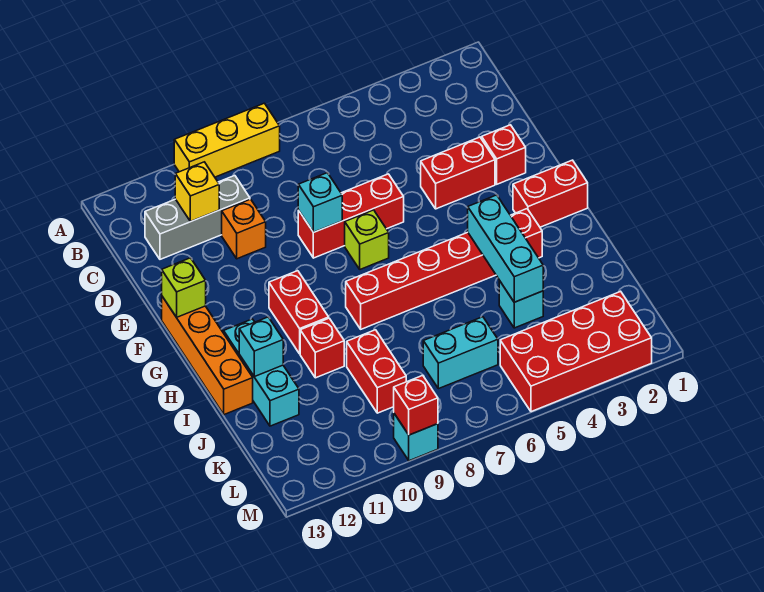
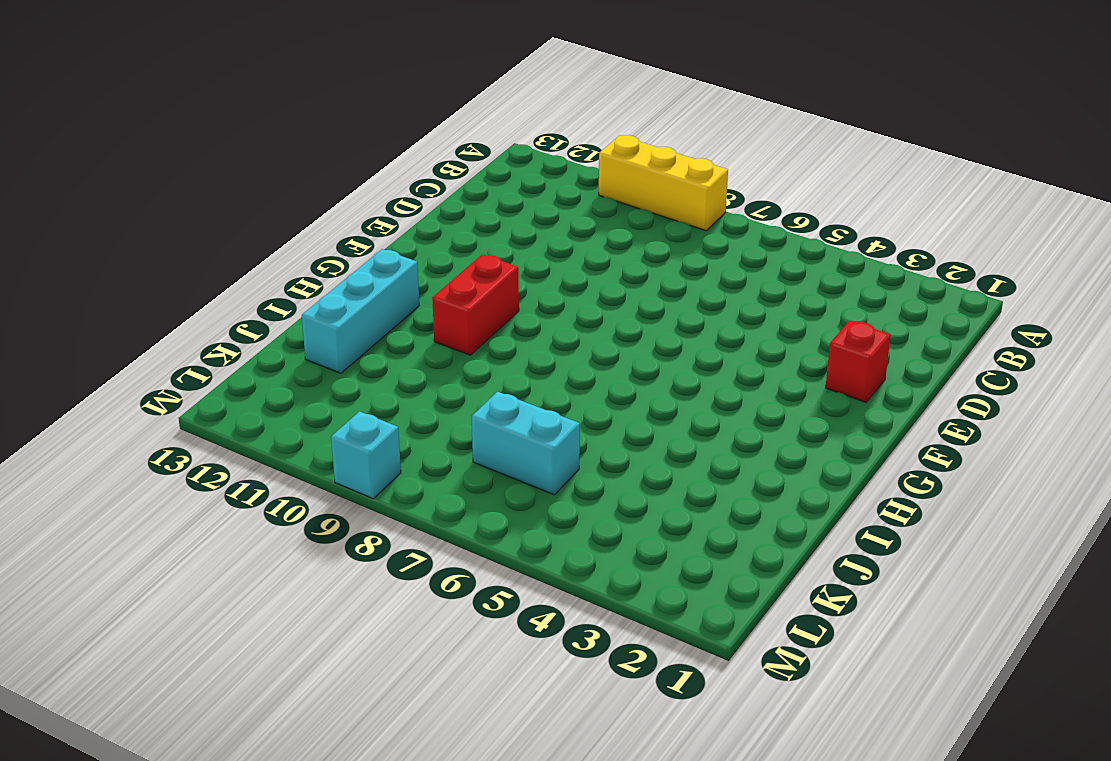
none -> grey brick C10:C12 level 1
none -> orange brick D10 level 1
none -> red brick E3:E4 level 1

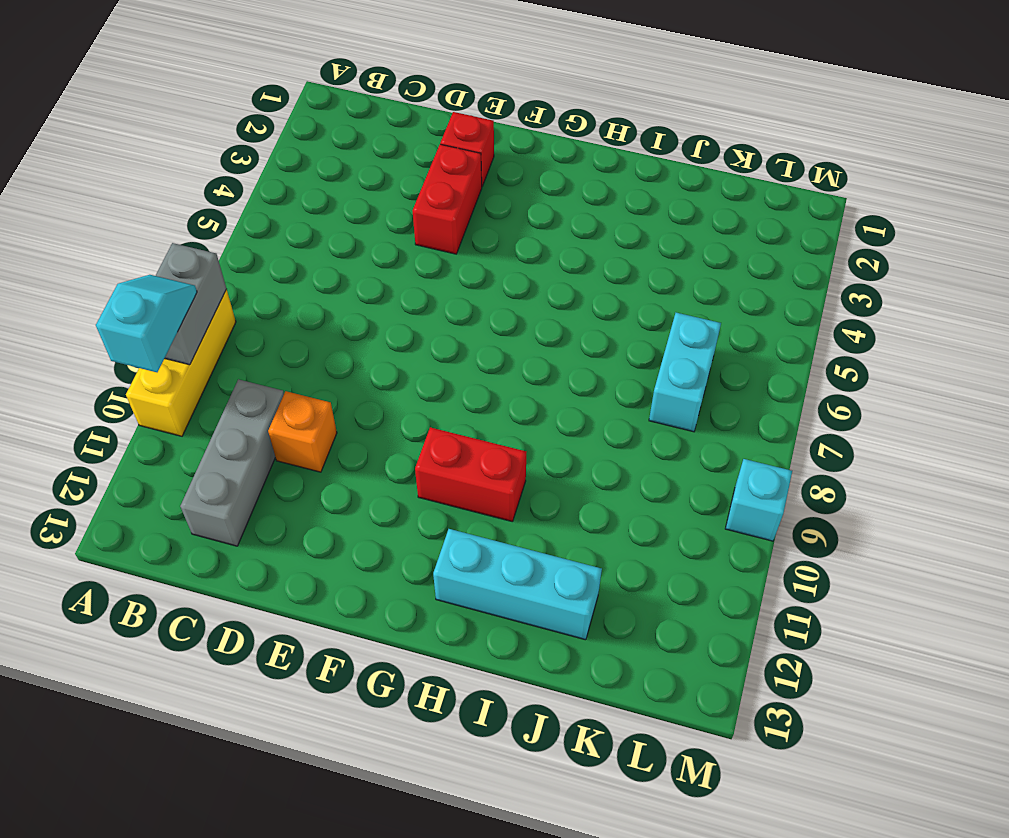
grey brick A8:A9 level 2 -> none
cyan slope A9:A10 level 3 top 10 -> none
none -> red brick E6:E8 level 1
none -> lime brick F7 level 1
none -> orange brick F13:I13 level 1

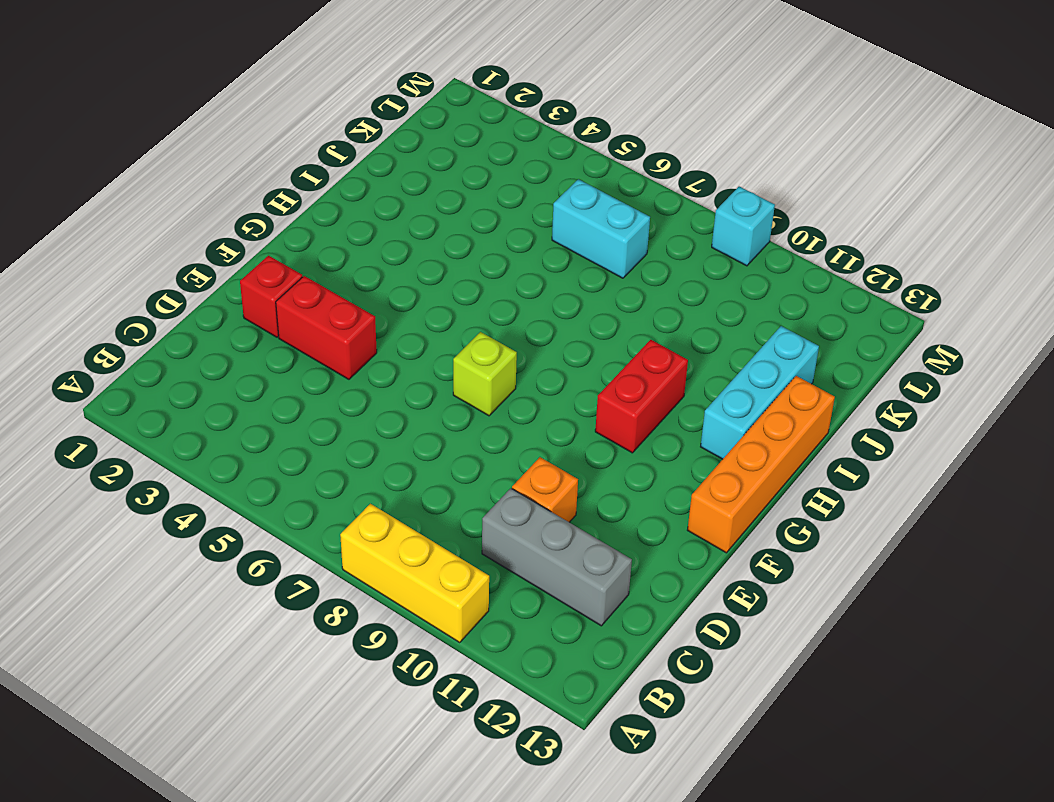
none -> red brick E6:E8 level 1
none -> red brick G1:G2 level 1
none -> red brick H3:H8 level 1

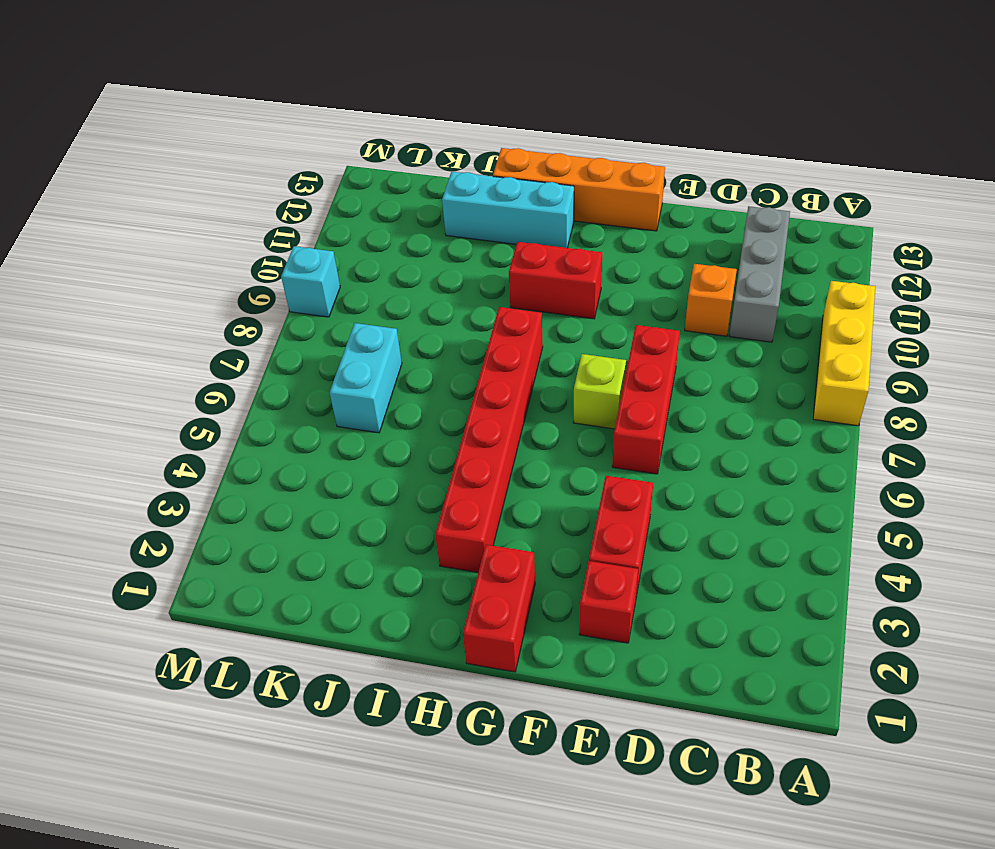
none -> red brick I10 level 1
none -> cyan brick J4 level 1
none -> red brick J9:K9 level 1

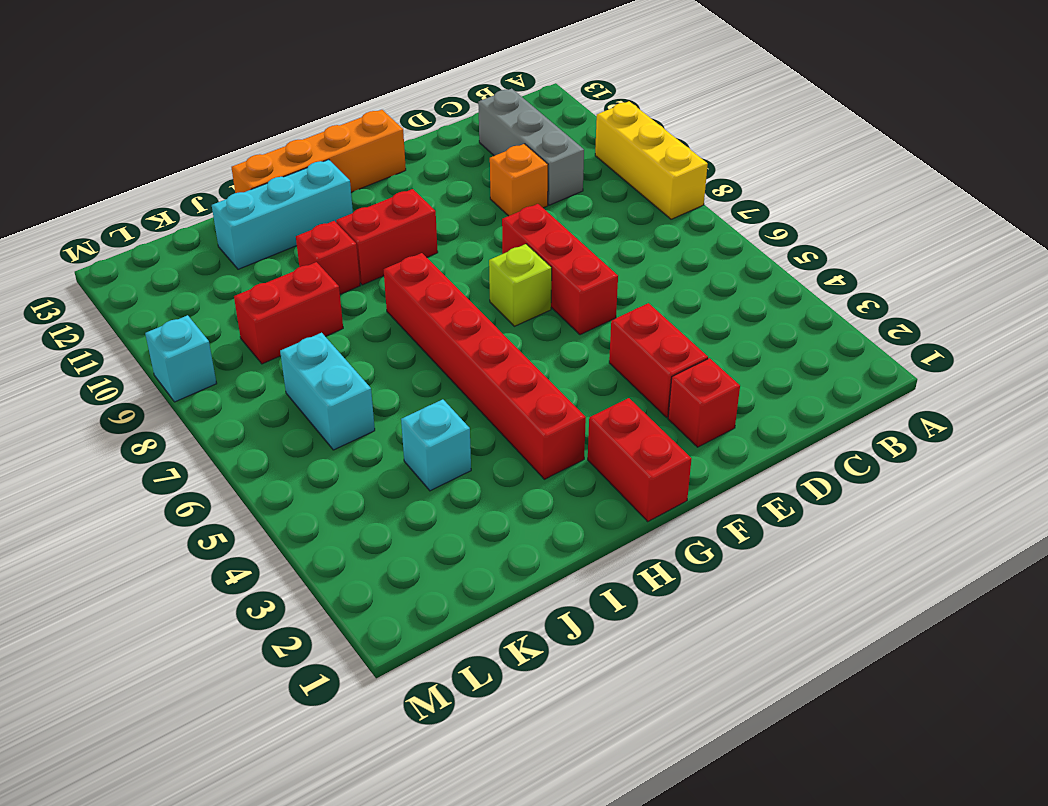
none -> red brick L2:M5 level 1
none -> yellow brick C11 level 2
none -> cyan brick E8 level 2

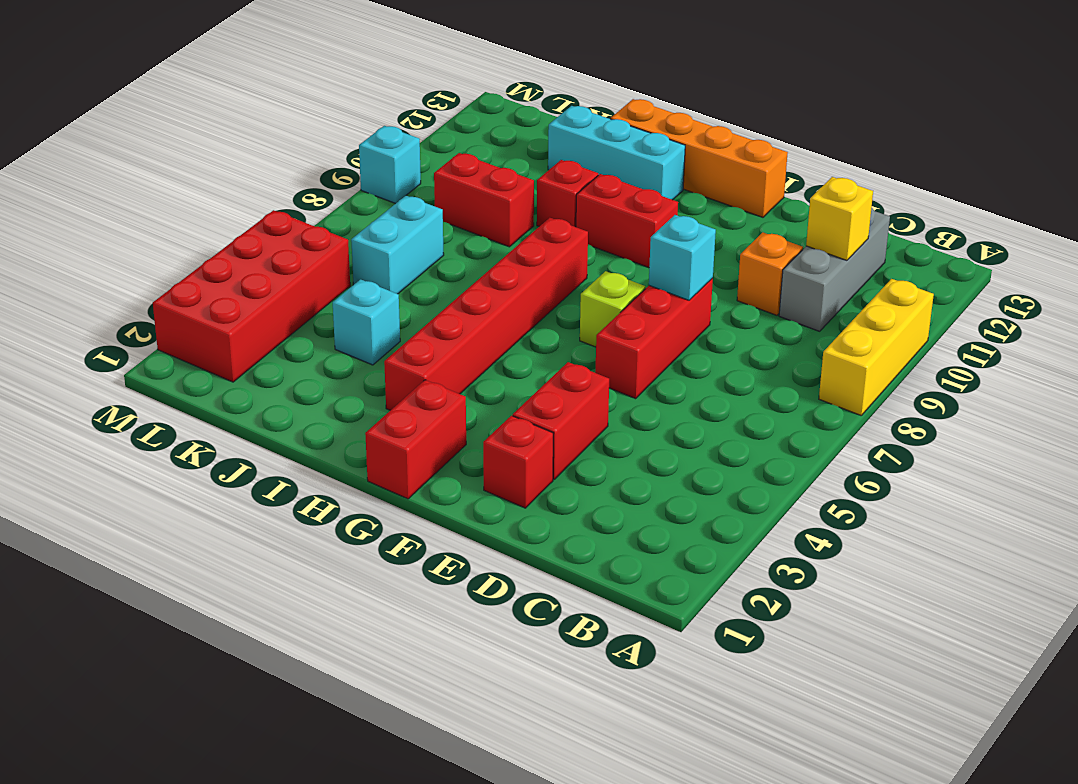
none -> lime brick F13 level 2
none -> cyan brick H4:J4 level 2
none -> cyan brick I12 level 2

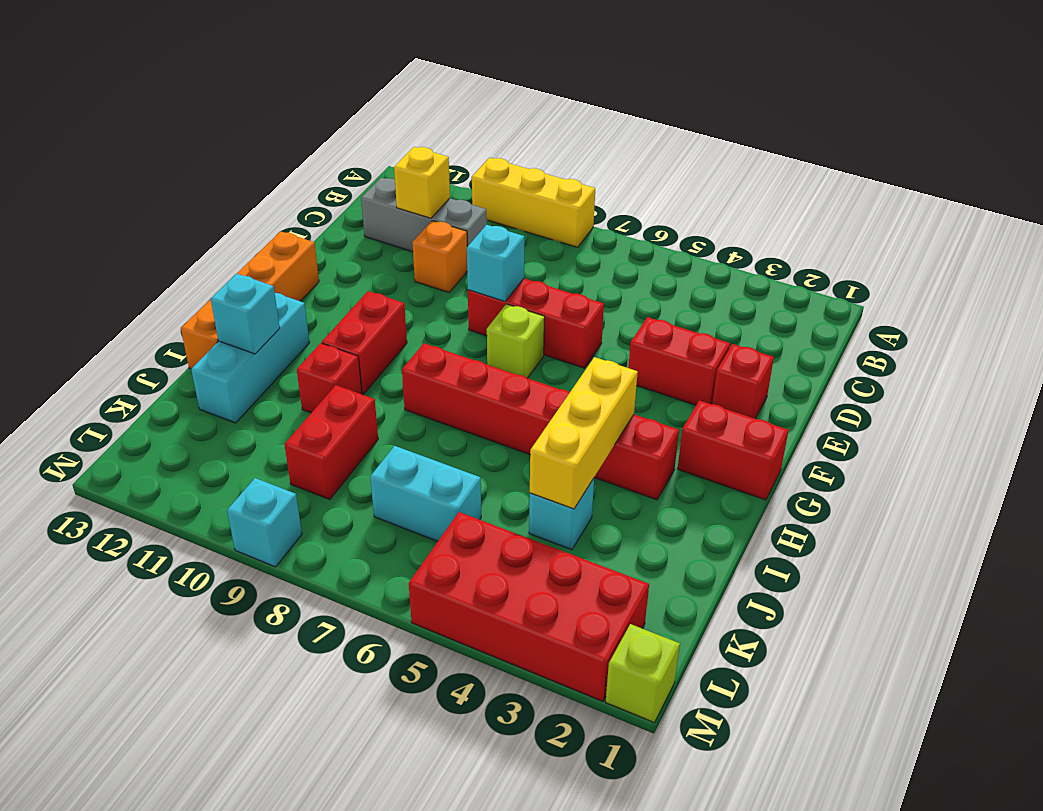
yellow brick H4:J4 level 2 -> cyan brick H4:J4 level 2
lime brick M1 level 1 -> lime brick F13 level 2
none -> red brick M9 level 2

